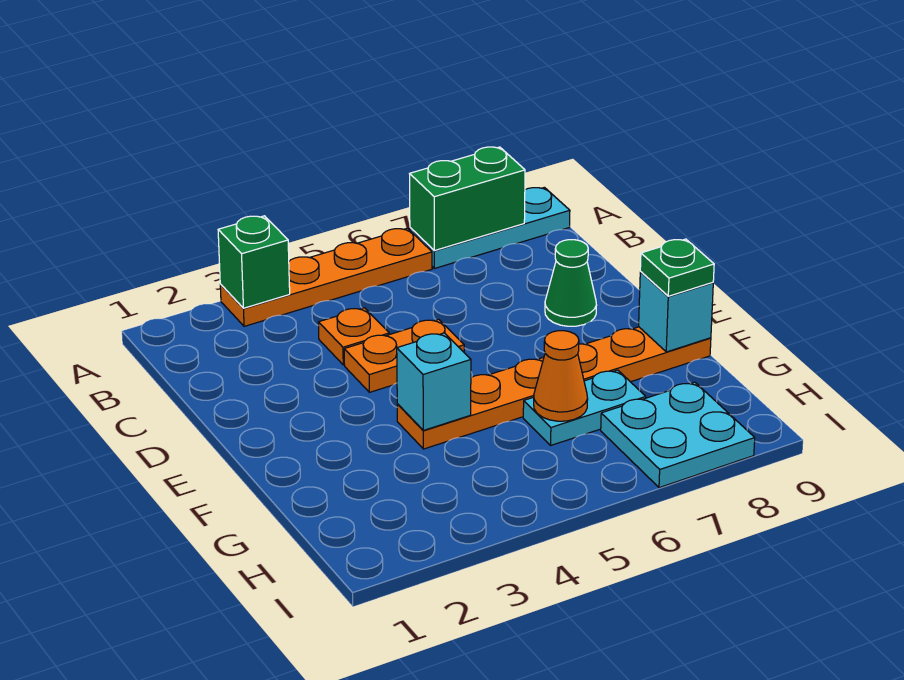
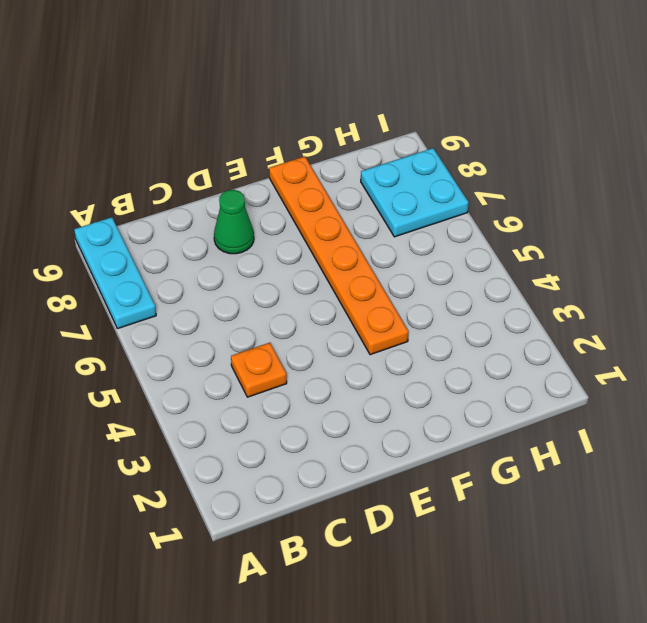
none -> orange plate A3:A6 level 1
none -> orange plate D4:D5 level 1
none -> cyan plate G6:G7 level 1

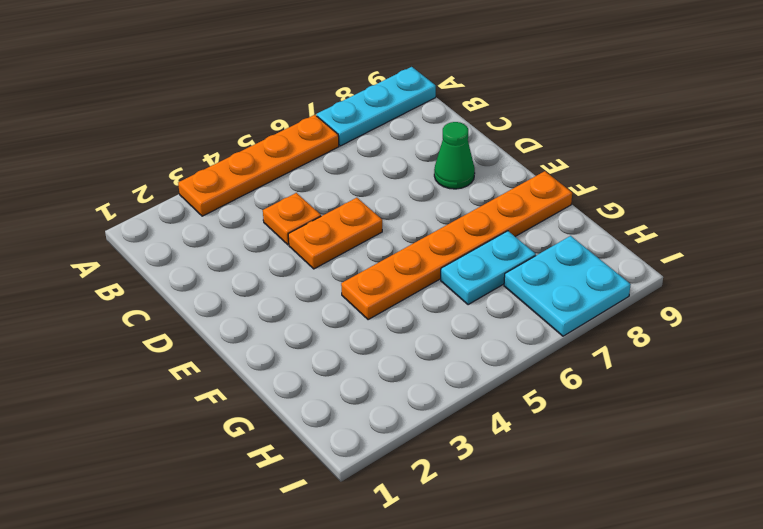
none -> green brick A3 level 2
none -> green brick A7:A8 level 2
none -> cyan brick F4 level 2

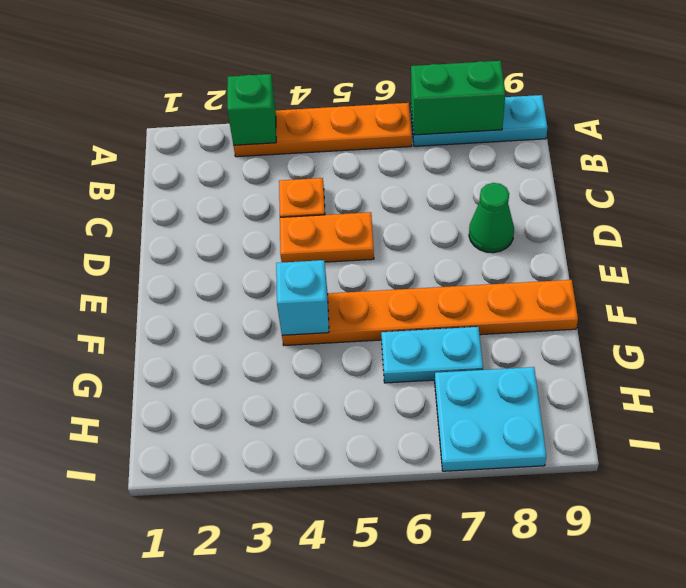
none -> cyan brick F9 level 2
none -> orange cone G6 level 2
none -> green plate F9 level 3

